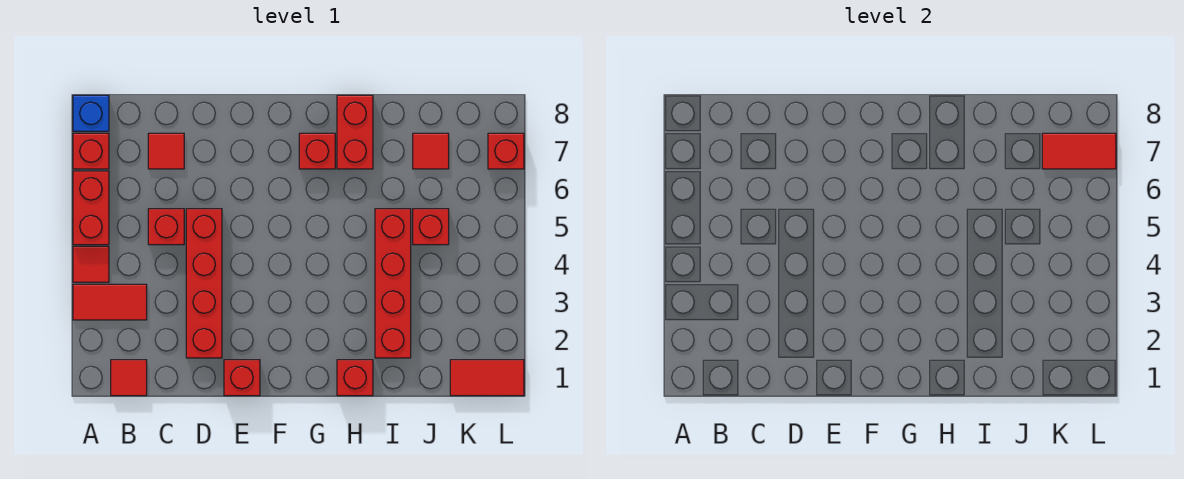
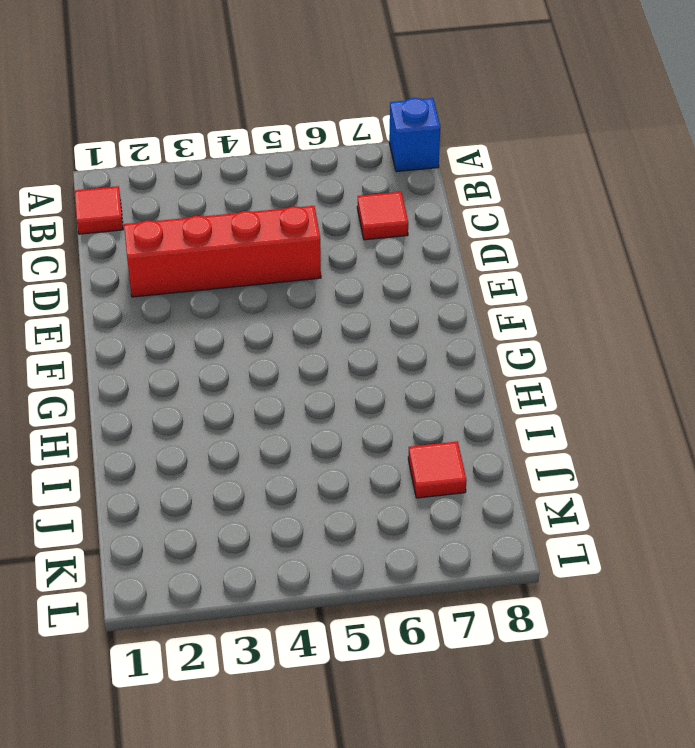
none -> red tile A3:B3 level 1
none -> red tile A4 level 1
none -> red brick A5:A6 level 1

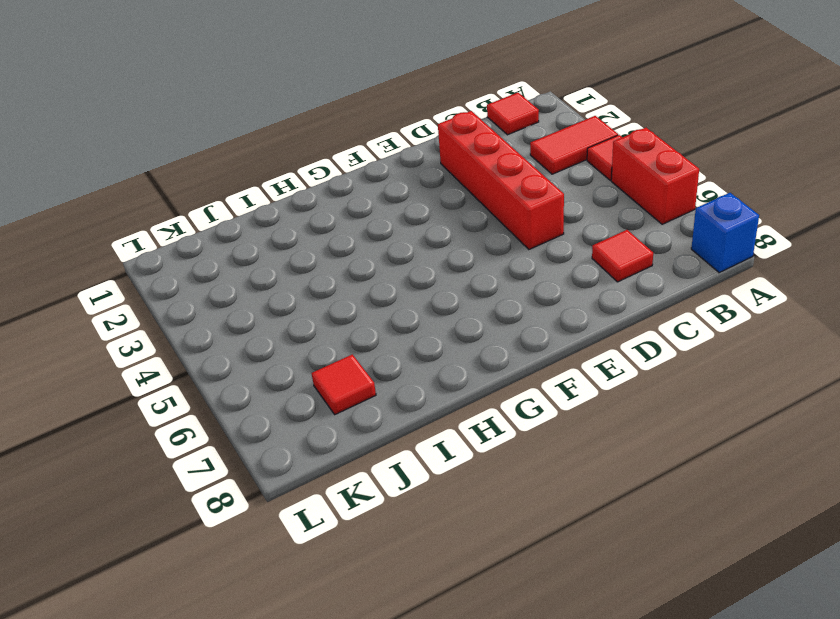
none -> red brick A7 level 1
none -> red brick C5 level 1
none -> red brick E1 level 1

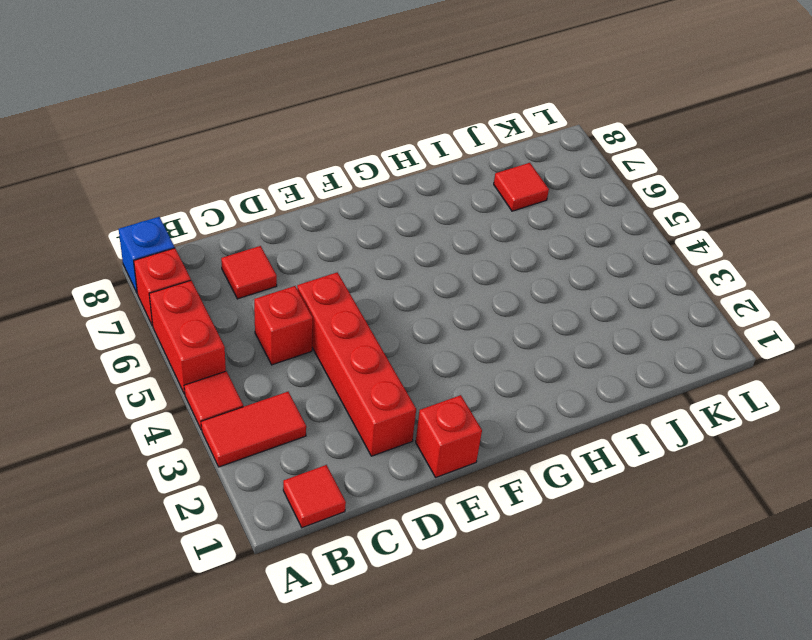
none -> red brick G7 level 1
none -> red brick H1 level 1
none -> red brick H7:H8 level 1

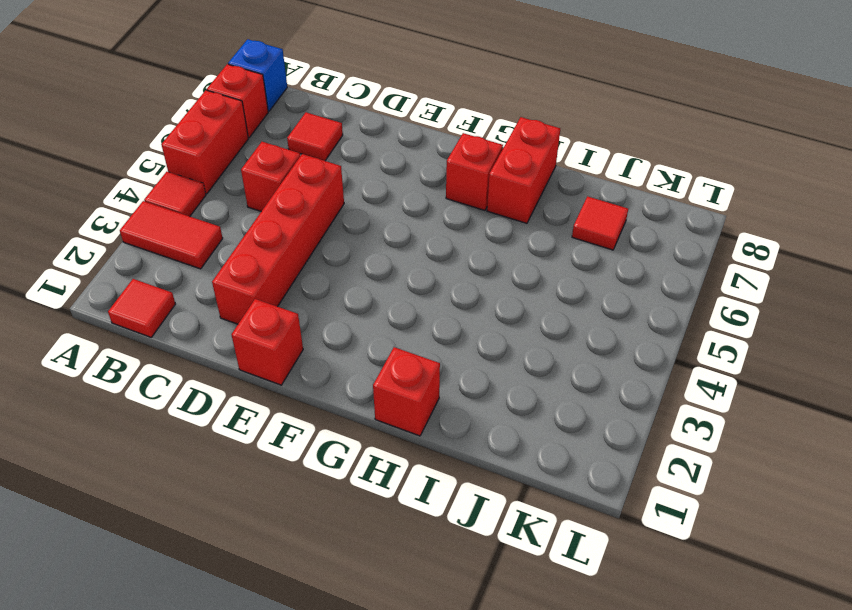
none -> red brick I2:I5 level 1
none -> red brick J5 level 1
none -> red tile K1:L1 level 1

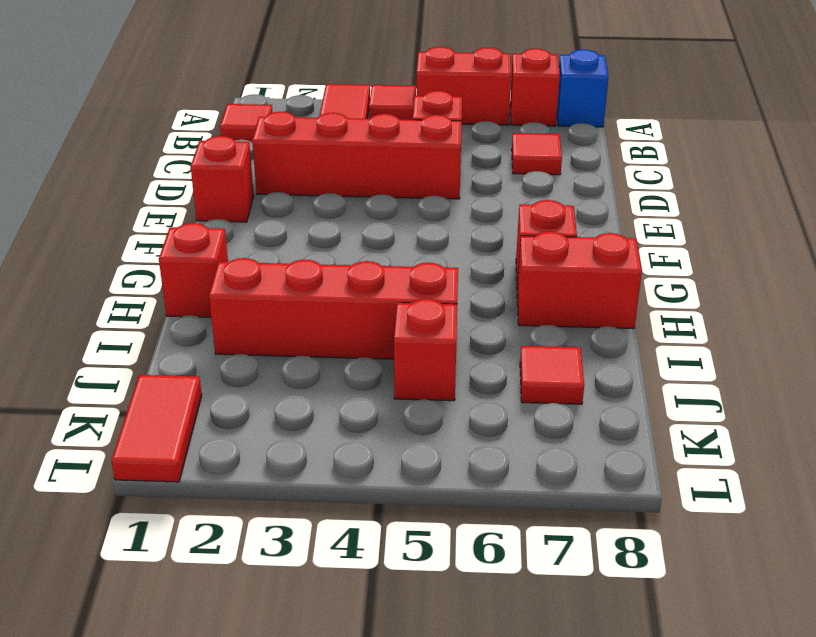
none -> red brick L7 level 1
none -> red tile K7:L7 level 2

